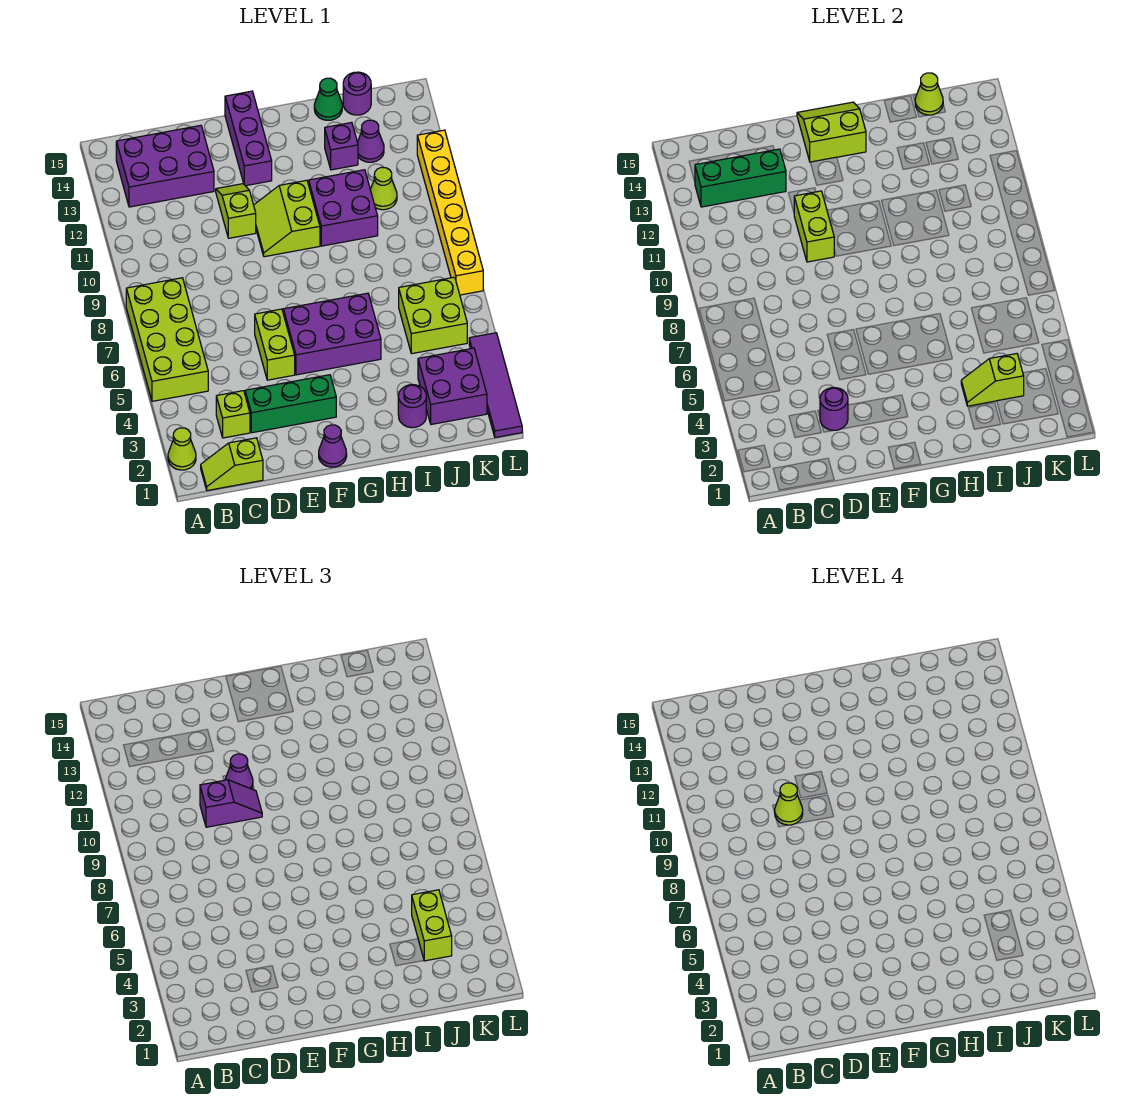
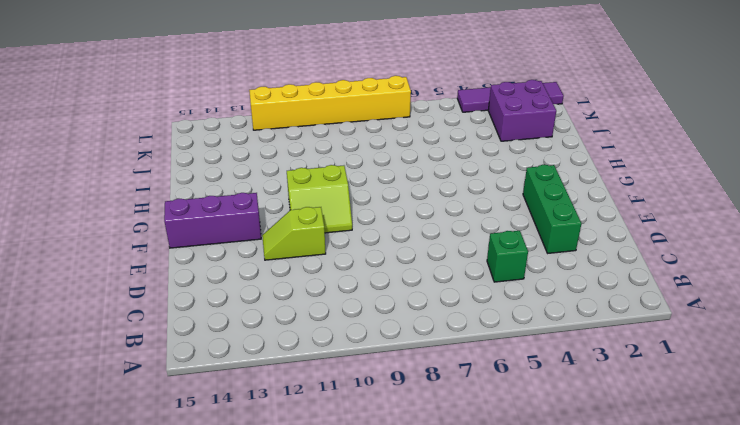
green brick C5 level 1 -> none
none -> lime cone A2 level 1
none -> lime brick A5:B8 level 1
none -> lime slope B1:C1 level 1 top C
none -> purple brick B13:D14 level 1

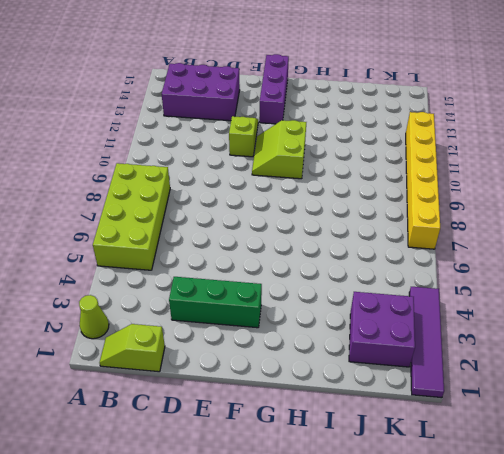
none -> lime brick C3 level 1
none -> lime brick E5:E6 level 1
none -> purple cone F1 level 1
none -> purple brick F5:H6 level 1

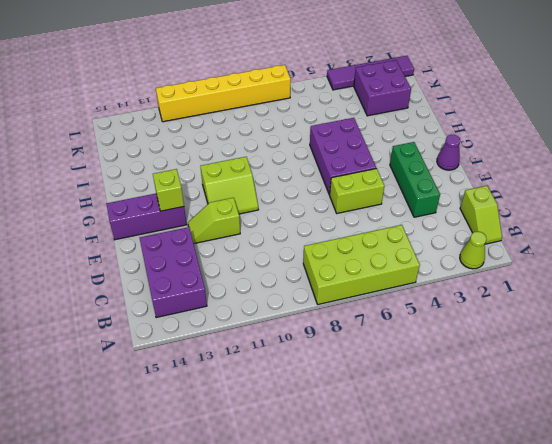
lime brick F13 level 2 -> lime brick C3 level 1
none -> purple brick H10:I11 level 1
none -> purple round brick I2 level 1
none -> purple brick I13 level 1
none -> green cone I15 level 1

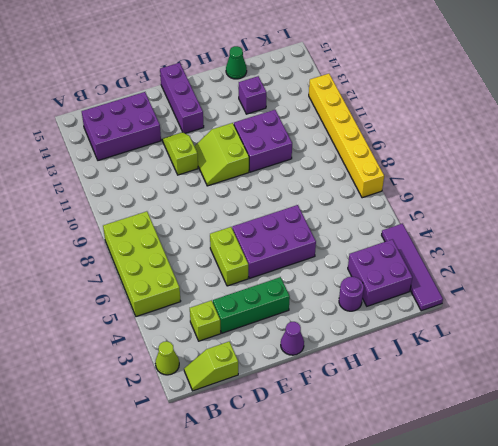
none -> lime brick J5:K6 level 1
none -> lime cone J11 level 1
none -> purple cone J13 level 1
none -> purple round brick J15 level 1

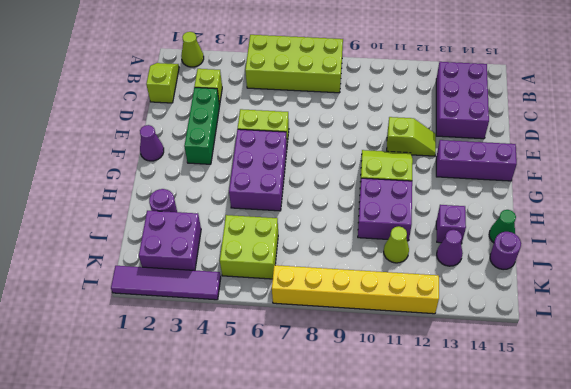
none -> green brick B13:D13 level 2
none -> purple round brick D3 level 2
none -> lime brick E10:E11 level 2
none -> lime slope F14:G15 level 2 top 14

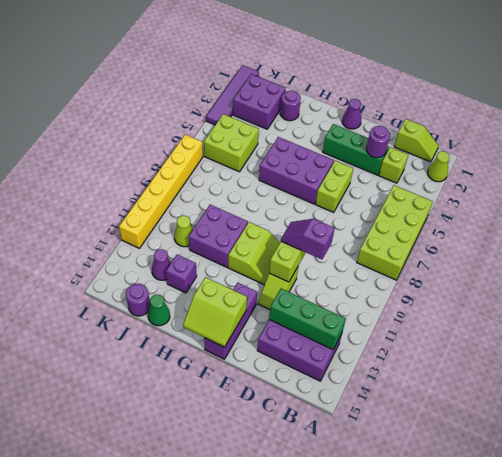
none -> lime slope I3:J3 level 2 top J
none -> lime cone J15 level 2
none -> purple cone E11 level 3
none -> lime brick J3:J4 level 3

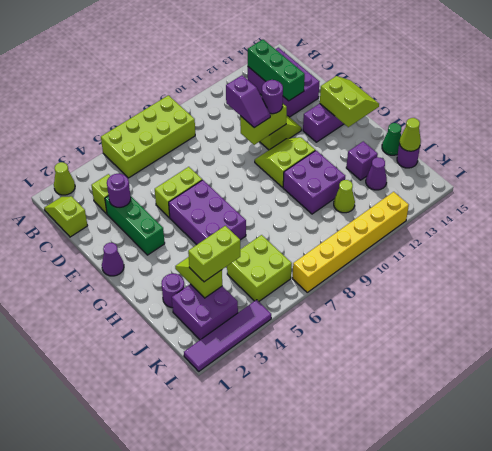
purple round brick E11 level 3 -> purple cone E11 level 3
none -> lime cone D10 level 4

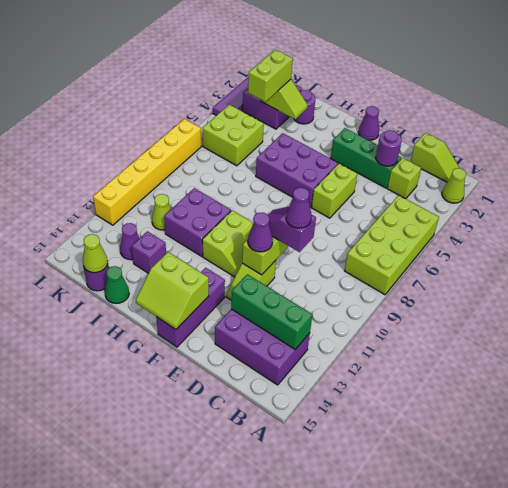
purple cone D10 level 4 -> lime cone D10 level 4

